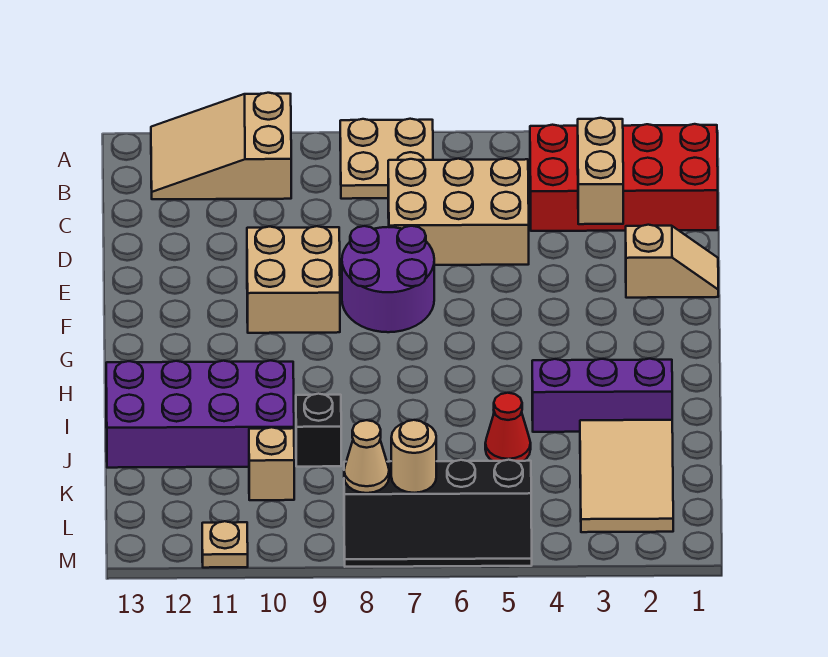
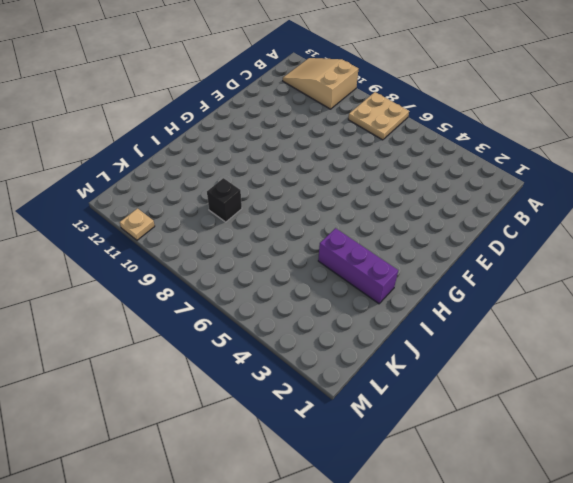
none -> red brick B1:C4 level 1
none -> tan brick C5:D7 level 1
none -> tan slope E1:E2 level 1 top 2

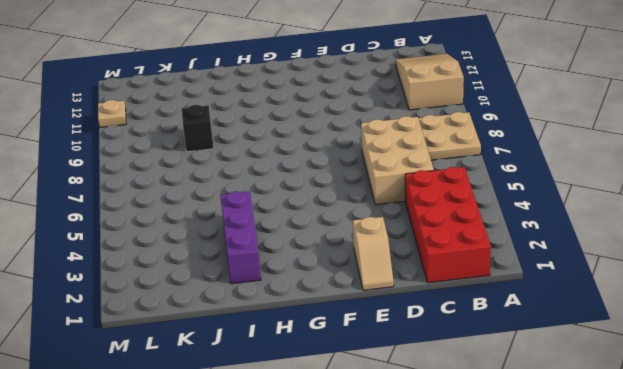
none -> purple round brick E7:F8 level 1
none -> tan brick E9:F10 level 1
none -> purple brick I10:J13 level 1

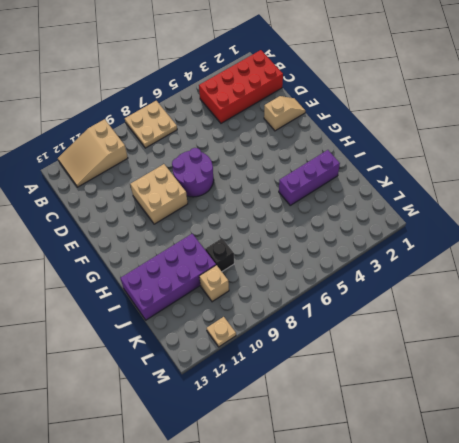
none -> tan brick C5:D7 level 1
none -> tan tile J2:L3 level 1
none -> red cone J5 level 1

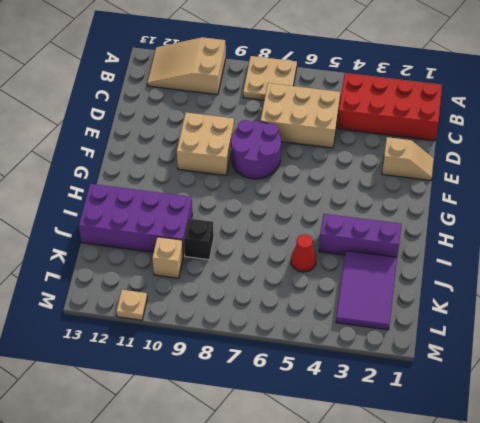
purple tile J2:L3 level 1 -> tan tile J2:L3 level 1
none -> black slope L5:M8 level 1 top L
none -> tan brick C3:D3 level 2
none -> tan round brick L7 level 2

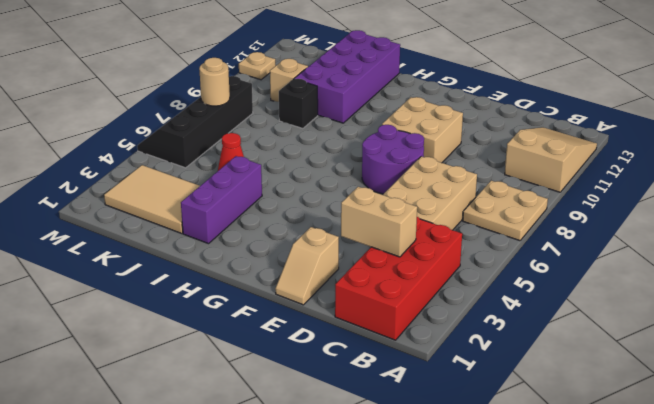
none -> tan cone L8 level 2

